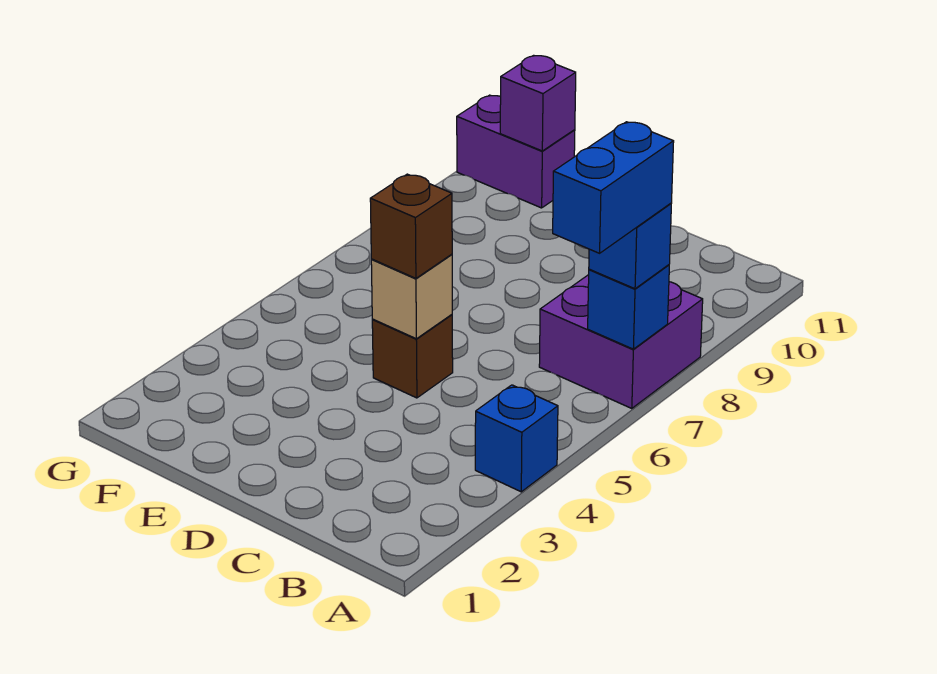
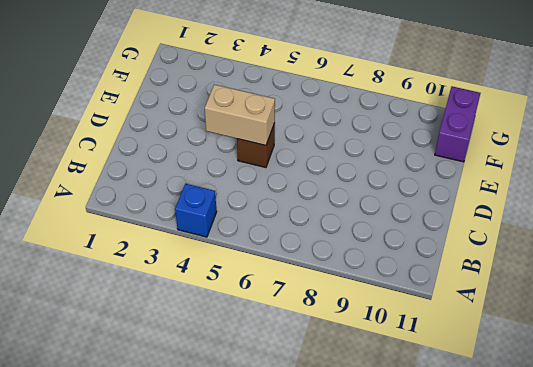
tan brick D4:D5 level 2 -> tan brick D5 level 2
none -> purple brick A7:B8 level 1
none -> blue brick A7 level 2

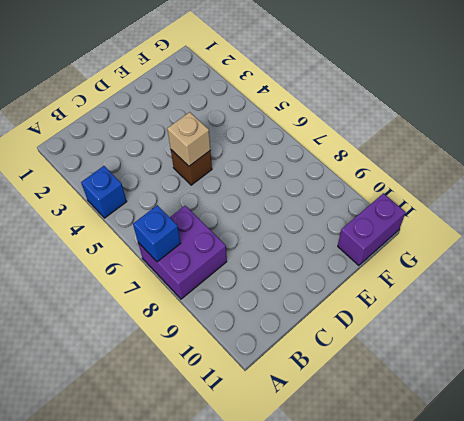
none -> purple brick F11 level 2
none -> blue brick A7 level 3

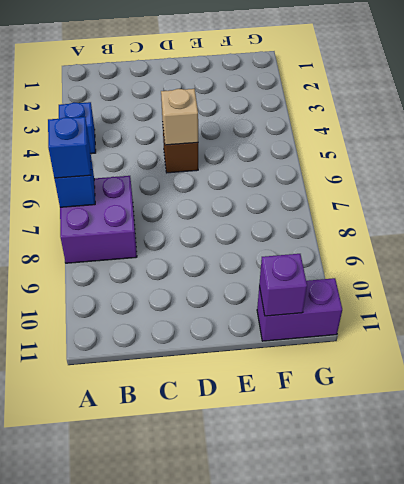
none -> brown brick D5 level 3
none -> blue brick A6:A7 level 4

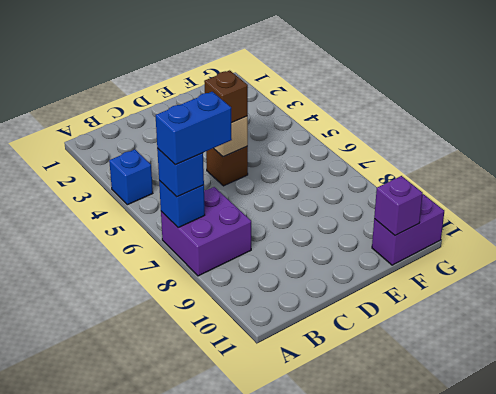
blue brick A7:B7 level 4 -> blue brick A6:A7 level 4

